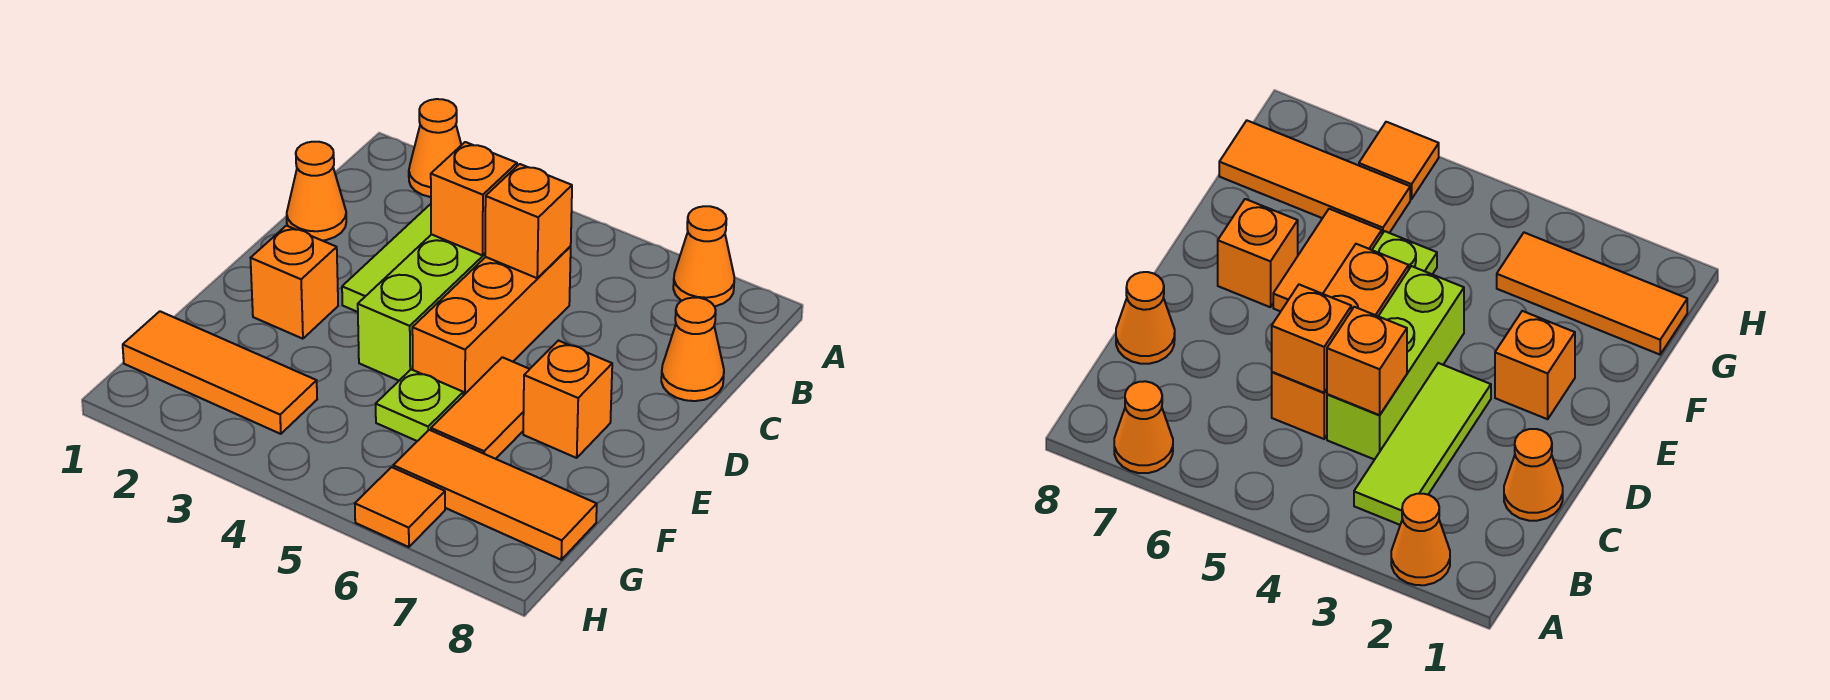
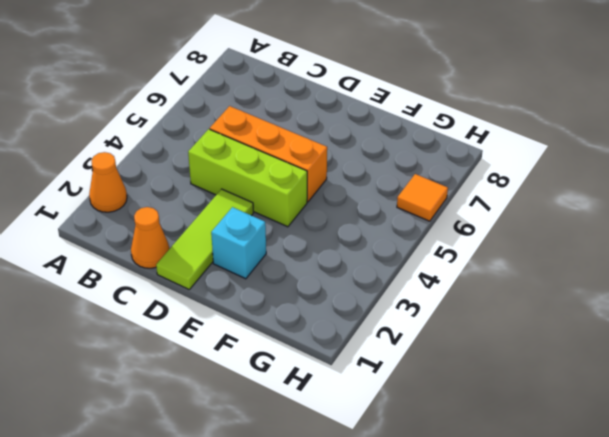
lime tile D1:D3 level 1 -> lime tile B3:D3 level 1
cyan brick E2 level 1 -> orange brick E2 level 1
none -> orange cone A7 level 1
none -> orange cone C8 level 1
none -> orange tile E6:F6 level 1

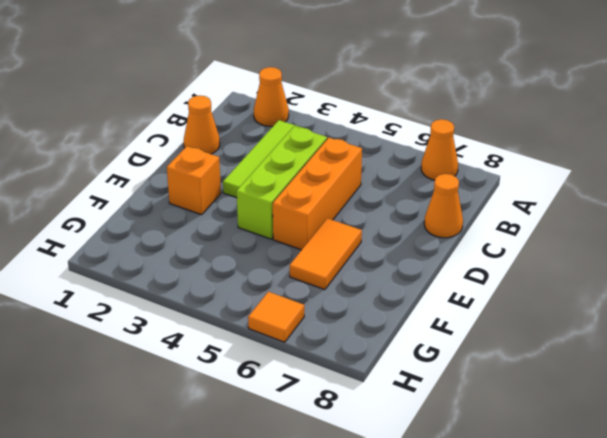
none -> orange brick E7 level 1
none -> lime plate F5 level 1
none -> orange tile G1:G3 level 1

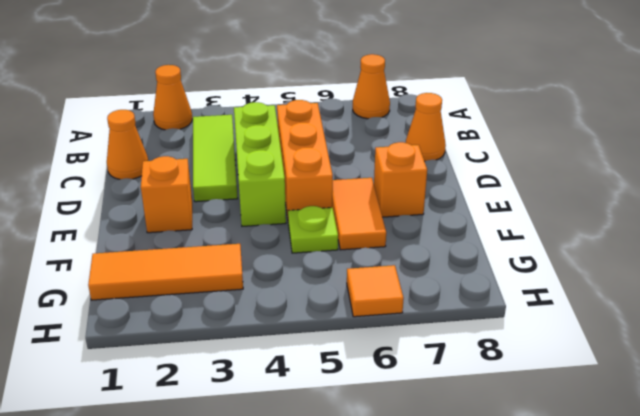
none -> orange tile G6:G8 level 1
none -> orange brick C4 level 2
none -> orange brick C5 level 2

